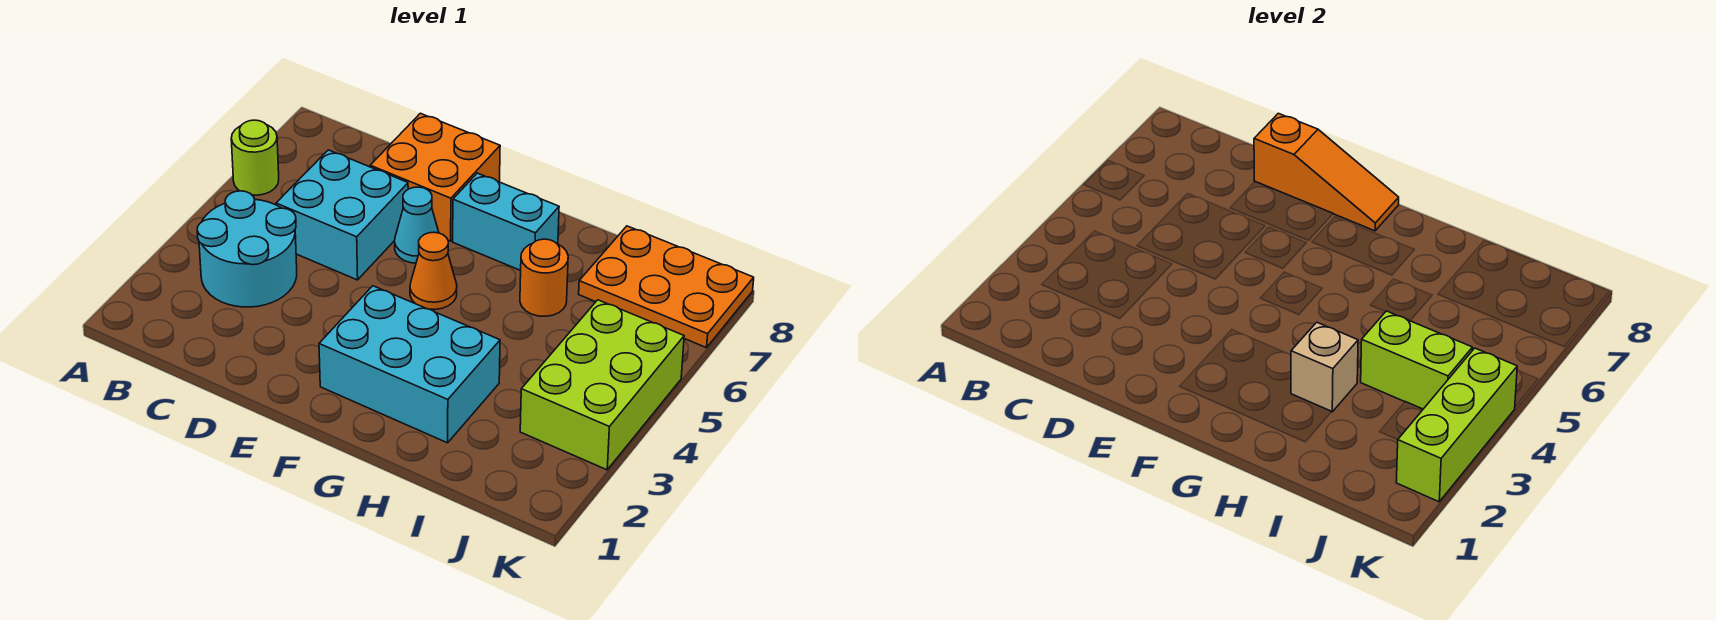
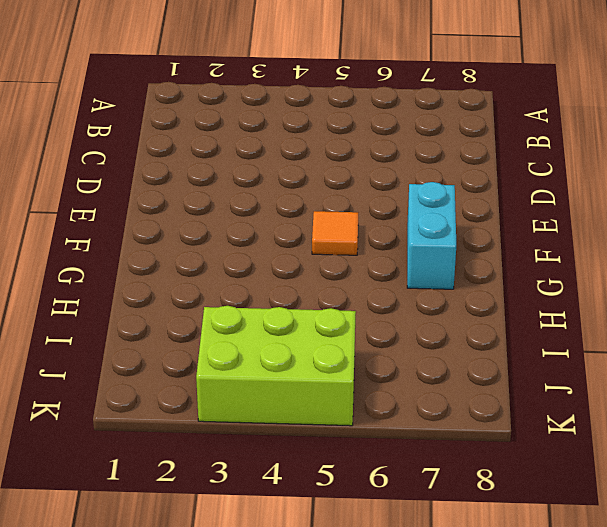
orange tile F5 level 1 -> orange cone F5 level 1
none -> lime round brick A6 level 1
none -> cyan round brick B3:C4 level 1
none -> cyan brick C5:D6 level 1

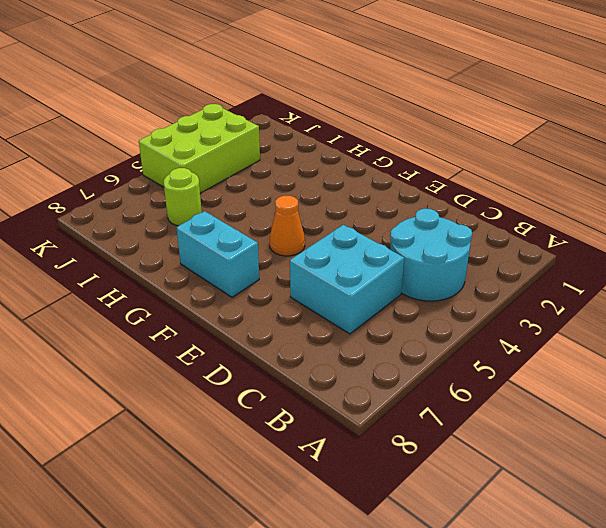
lime round brick I6 level 1 -> lime round brick A6 level 1
none -> orange brick D7:E8 level 1
none -> cyan cone E6 level 1
none -> cyan brick F2:H3 level 1

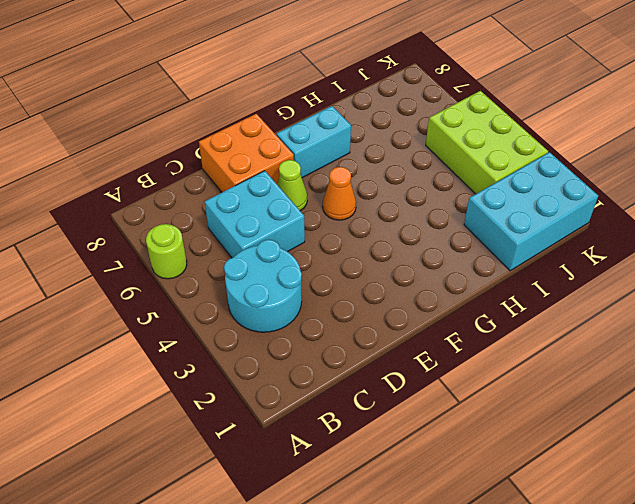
lime cone E6 level 1 -> cyan cone E6 level 1
cyan brick I1:K2 level 1 -> cyan brick F2:H3 level 1
none -> orange round brick H6 level 1
none -> orange plate I7:K8 level 1
none -> orange slope D8:F8 level 2 top D

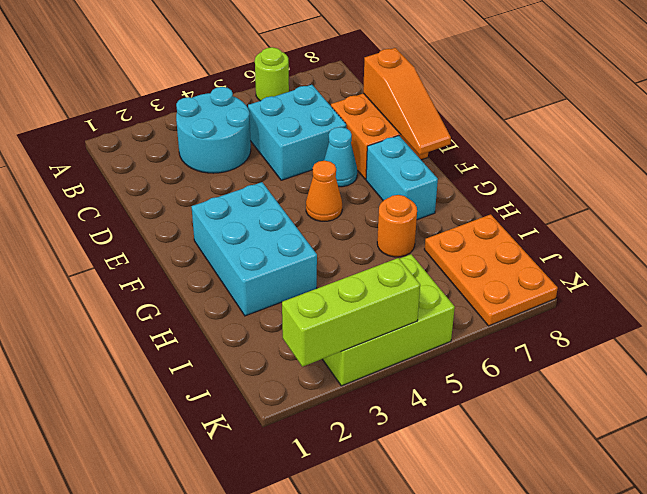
none -> tan brick H3 level 2
none -> lime brick I4:J4 level 2

